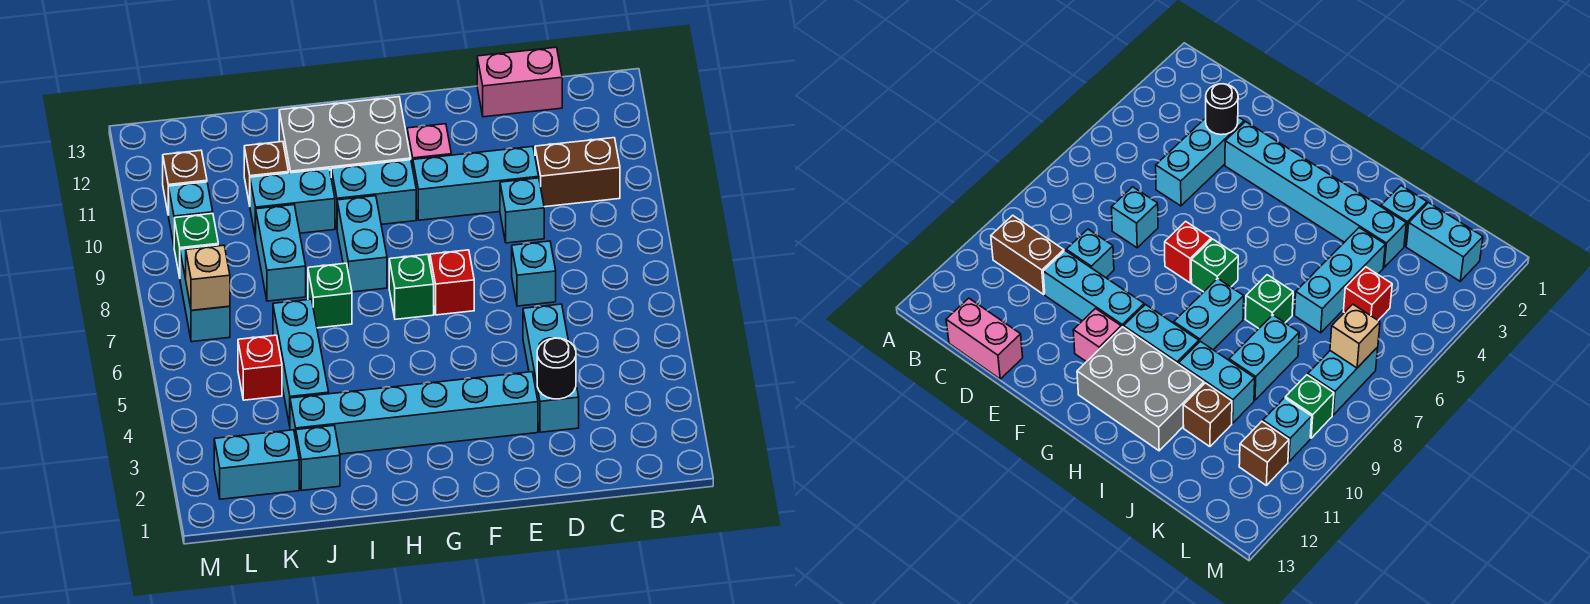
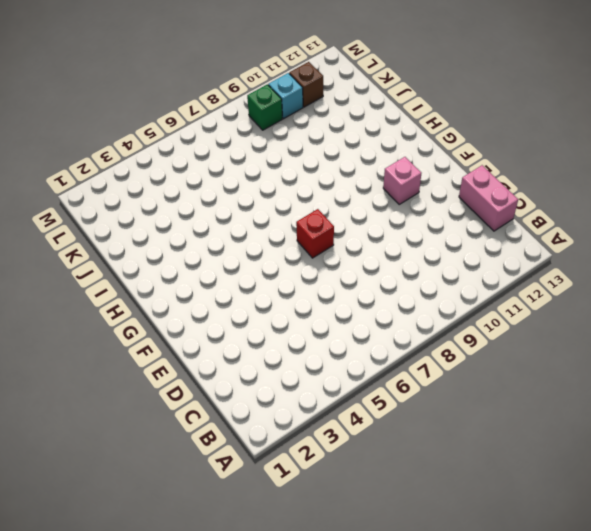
none -> brown brick B10:C10 level 1
none -> cyan brick D3:D5 level 1
none -> cyan brick D7 level 1

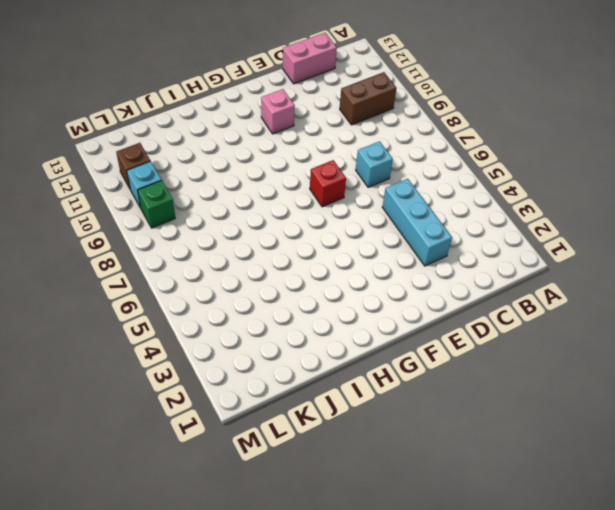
none -> cyan brick D9 level 1
none -> cyan brick D10:F10 level 1
none -> cyan brick E3:J3 level 1

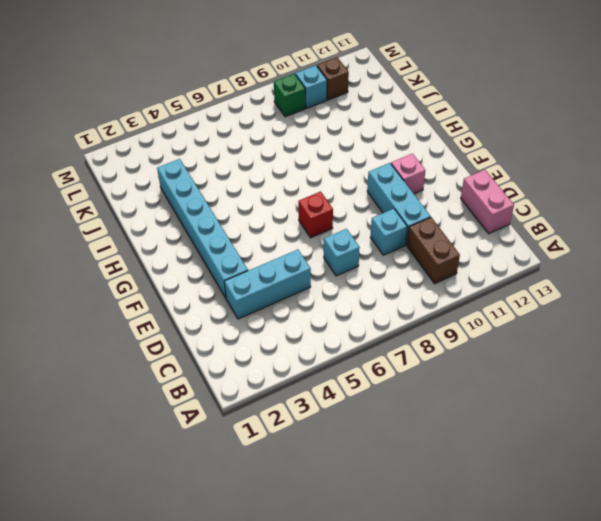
none -> green brick G7 level 1
none -> cyan brick G10:H10 level 1
none -> grey brick G11:I12 level 1

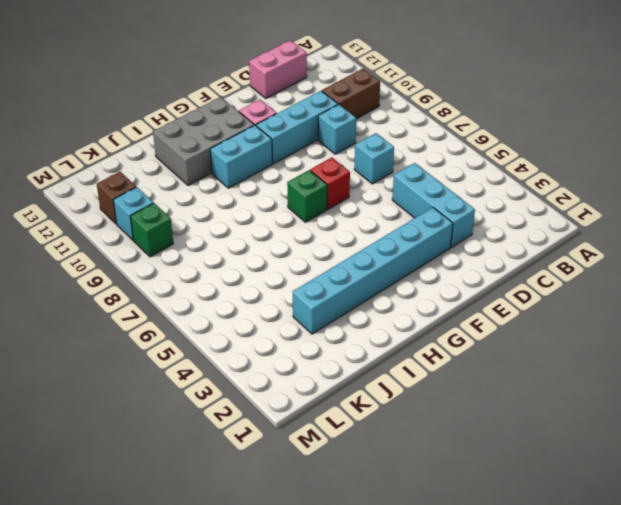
none -> cyan brick H8:H9 level 1
none -> green brick I7 level 1
none -> cyan brick I10:J10 level 1

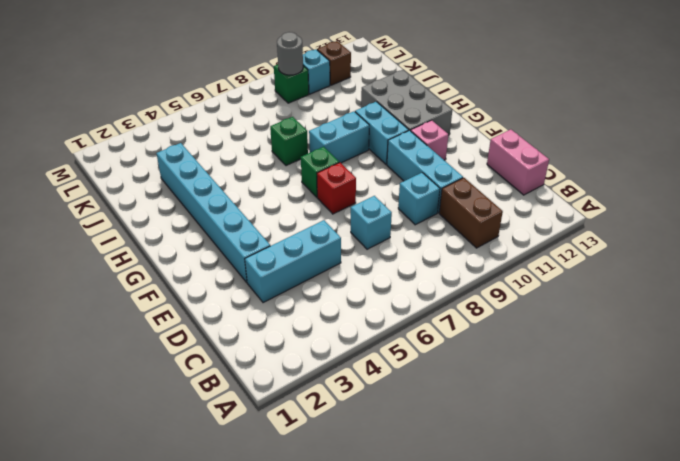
grey round brick L9 level 2 -> none
none -> cyan brick I10:J10 level 1
none -> cyan brick J2 level 1
none -> cyan brick J4:J6 level 1

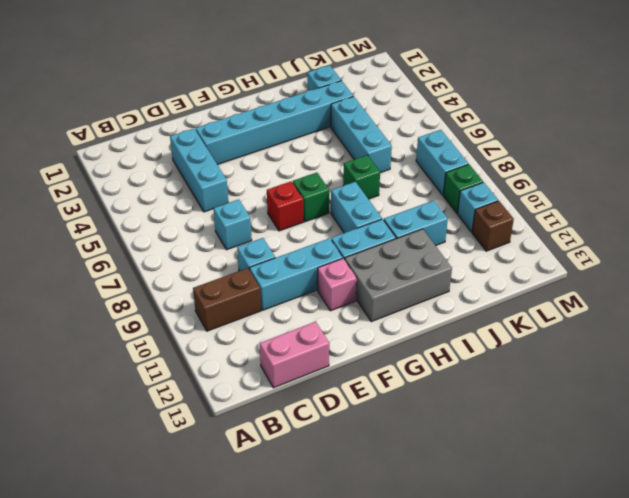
none -> cyan brick J8:J9 level 1
none -> brown brick J11 level 1
none -> cyan brick K2:L2 level 1

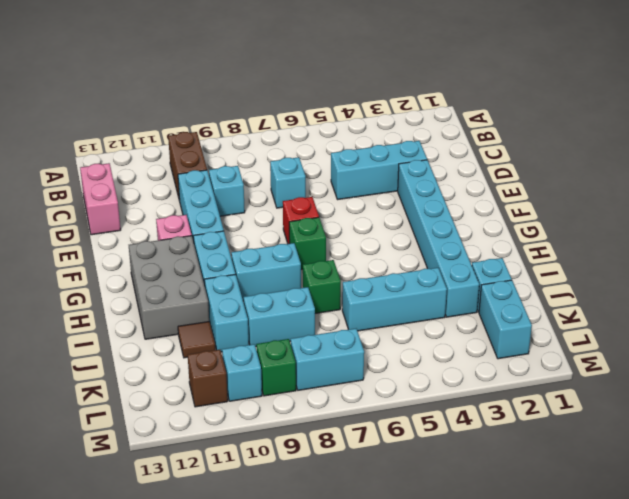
brown tile J11 level 1 -> brown brick J11 level 1
none -> red brick K5 level 1
none -> black round brick D3 level 2
none -> tan brick L7 level 2

